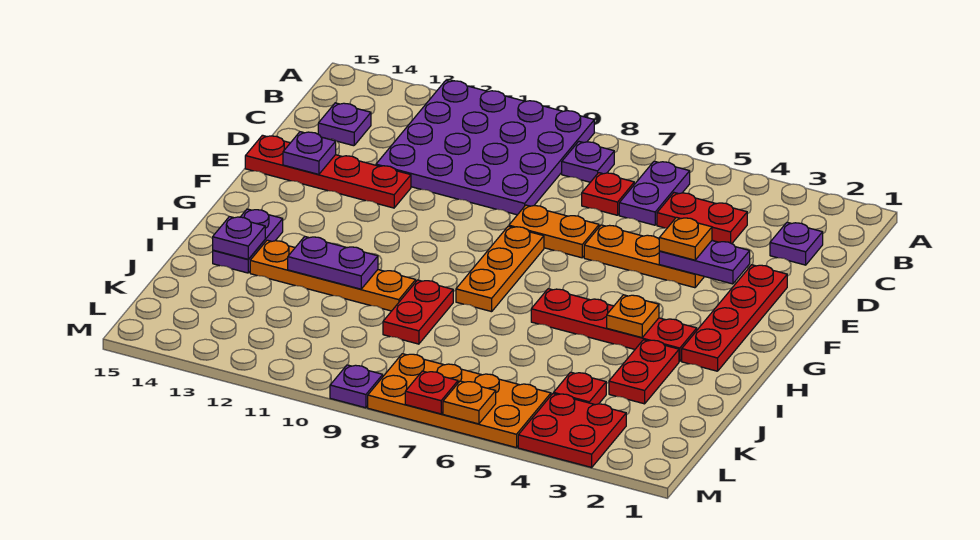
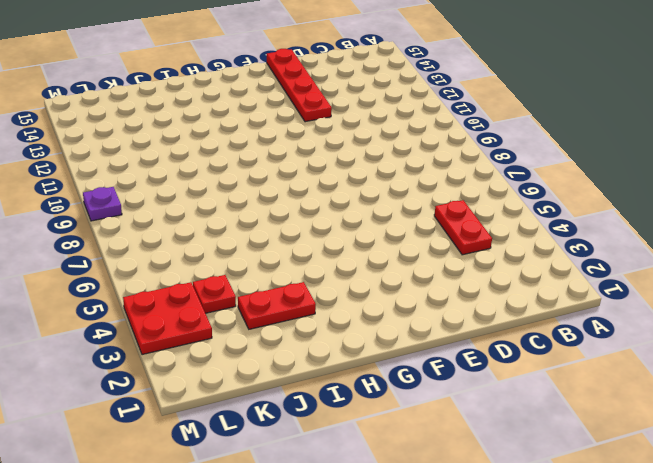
none -> purple plate A9:D12 level 1
none -> purple plate B6:C6 level 1
none -> purple plate B8 level 1

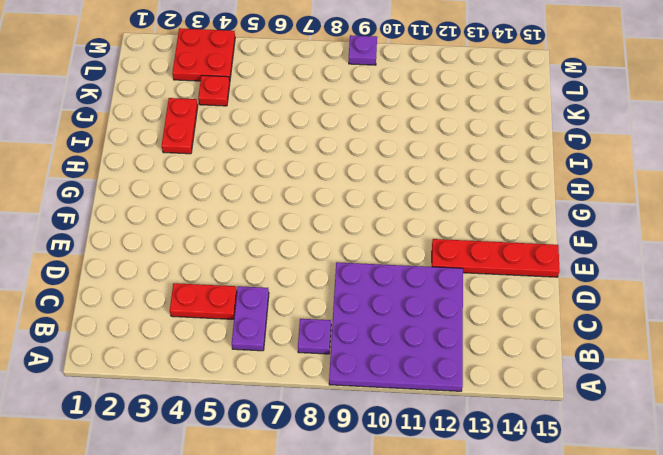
none -> purple plate C2 level 1
none -> red plate C7 level 1
none -> purple plate C14 level 1

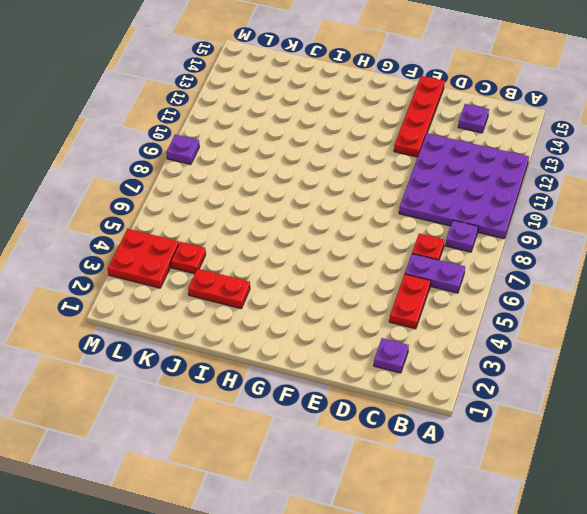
none -> red plate E2:H2 level 1
none -> orange plate E4:E6 level 1
none -> orange plate E7:E8 level 1

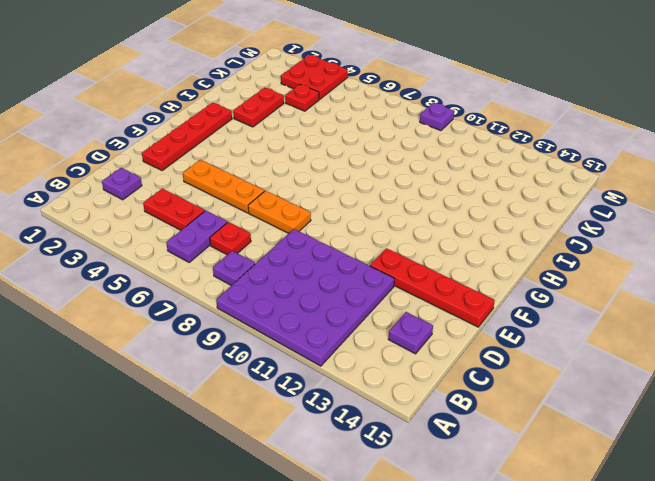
none -> orange plate F8:H8 level 1
none -> red plate H3:H6 level 1
none -> purple plate H14:I14 level 1

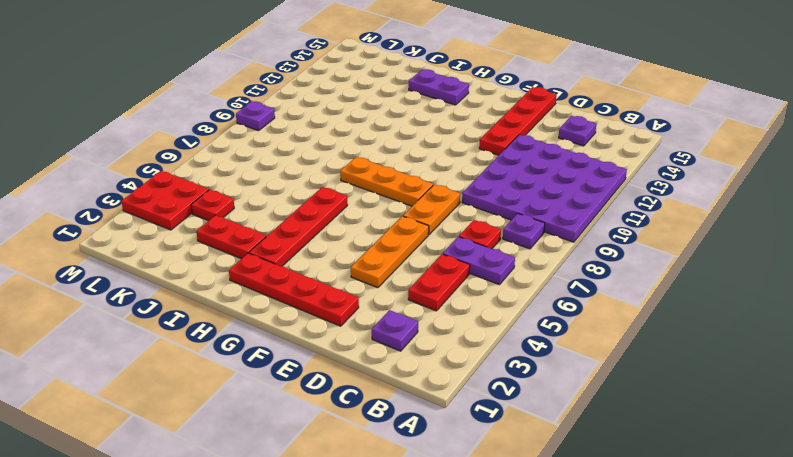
none -> red plate I9:J9 level 1
none -> orange plate I10:I13 level 1
none -> orange plate L5:M8 level 1

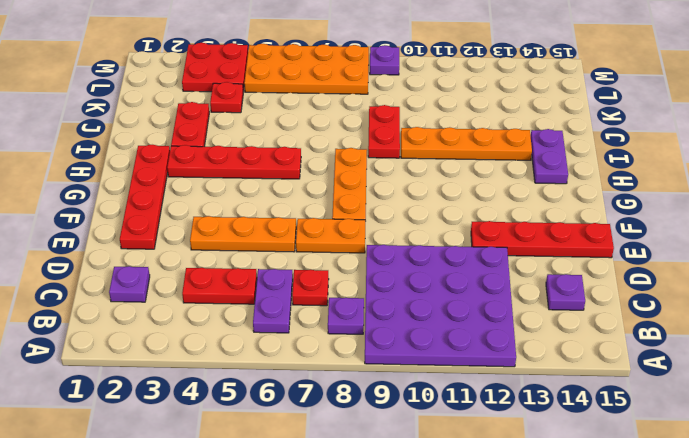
none -> purple plate E3:E4 level 2
none -> purple plate E14 level 2
none -> orange plate H4 level 2

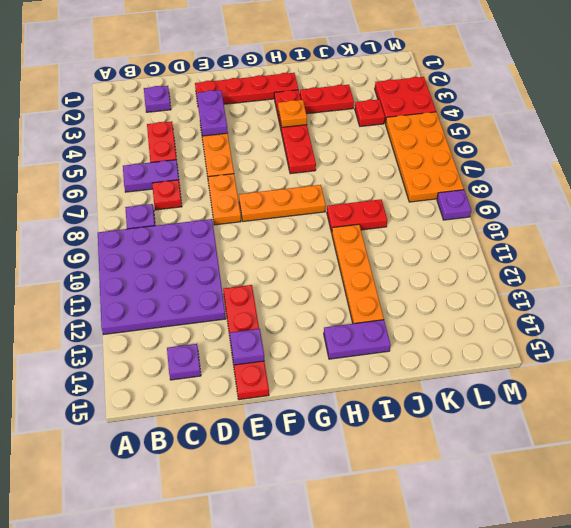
none -> purple plate I11:I12 level 2
none -> purple plate I14 level 2
none -> orange plate M6 level 2

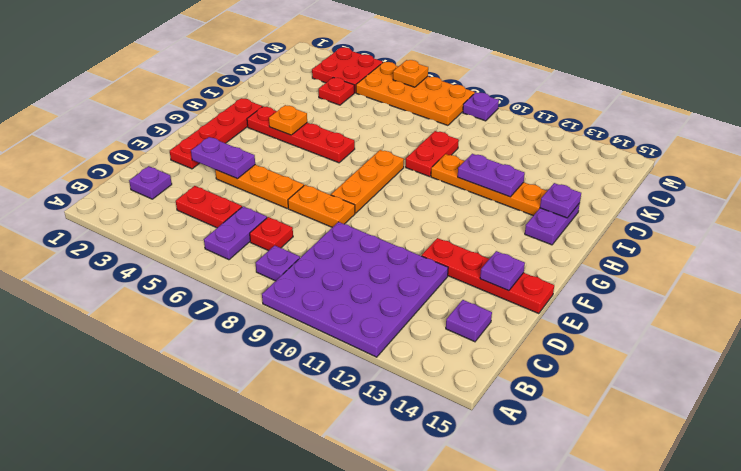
none -> red plate I3:J3 level 1
none -> red plate M7 level 2
none -> orange plate E4 level 3

